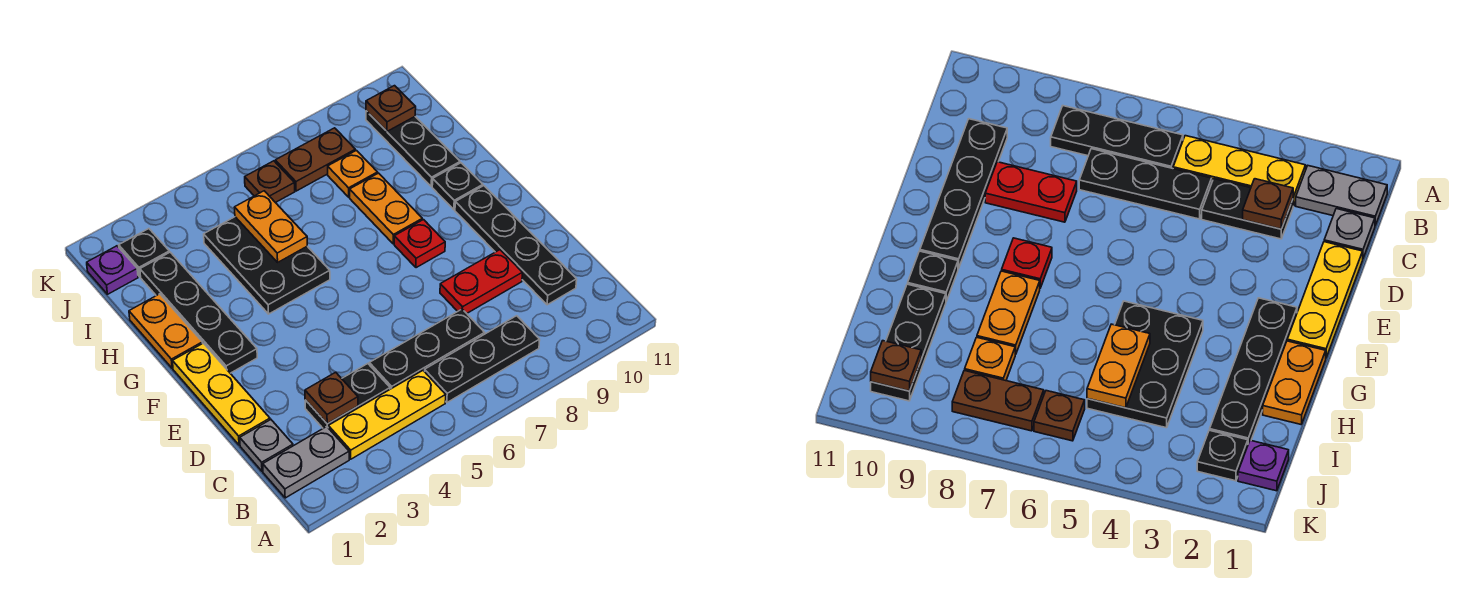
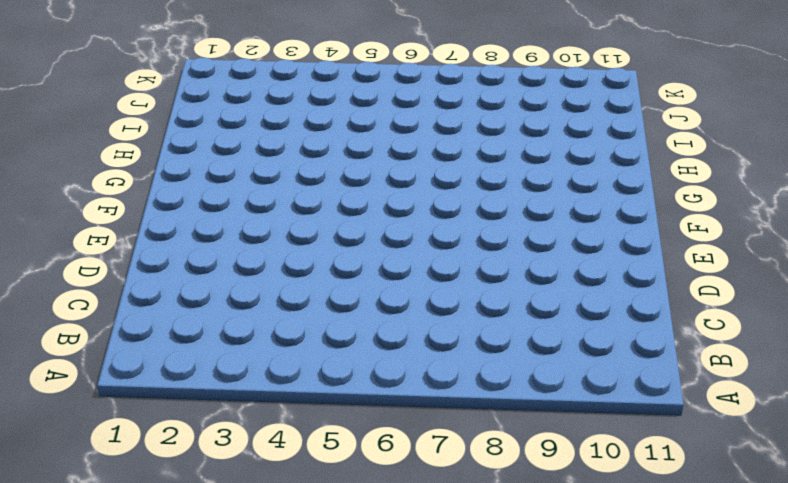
none -> grey plate B1:B2 level 1
none -> yellow plate B3:B5 level 1
none -> black plate B6:B8 level 1

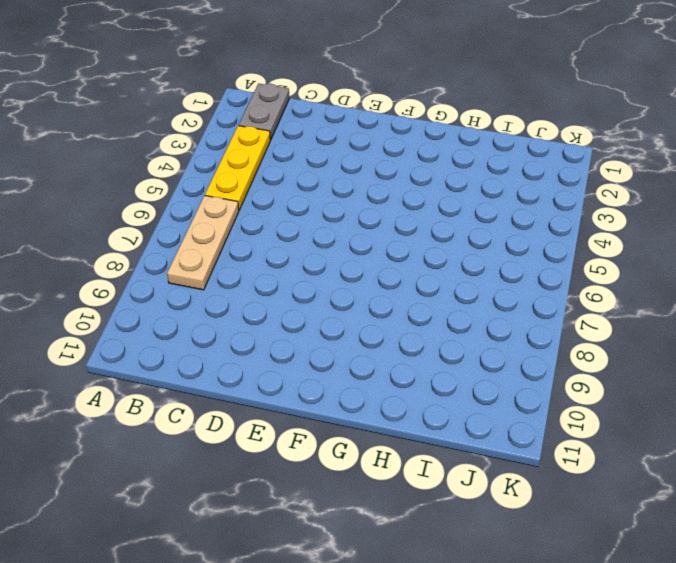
tan plate B6:B8 level 1 -> black plate B6:B8 level 1
none -> grey plate C1 level 1
none -> black plate C3:C4 level 1
none -> black plate C5:C7 level 1

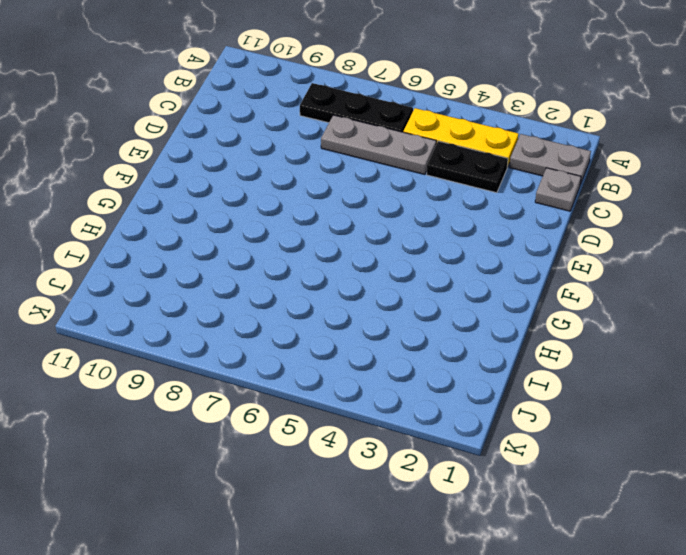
grey plate C5:C7 level 1 -> black plate C5:C7 level 1
none -> black plate C10:F10 level 1
none -> yellow plate D1:F1 level 1
none -> red plate D8:D9 level 1

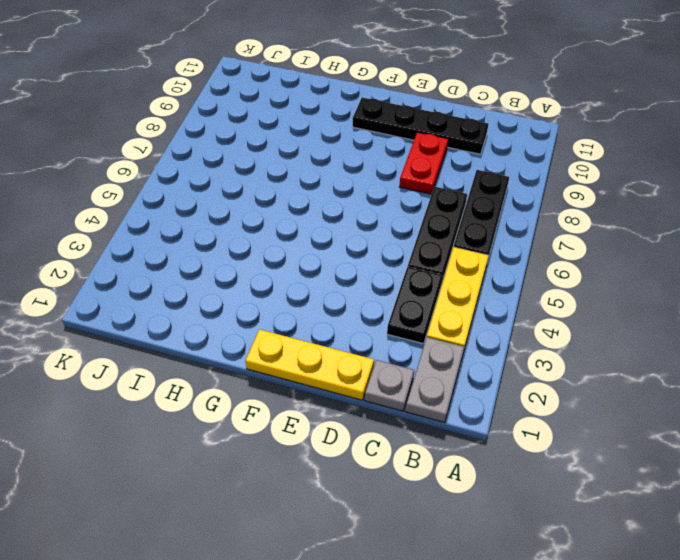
none -> black plate F2:I2 level 1
none -> red plate F8 level 1
none -> orange plate G1:H1 level 1

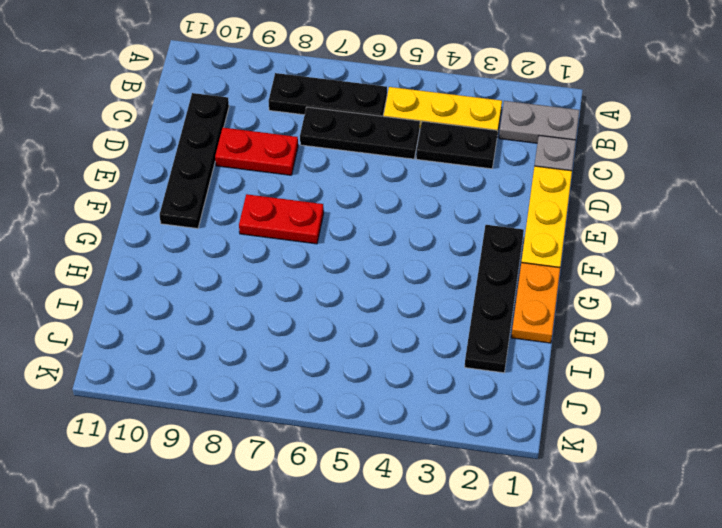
red plate F7:F8 level 1 -> red plate F8 level 1
none -> black plate G4:I5 level 1
none -> orange plate G8:H8 level 1
none -> black plate G10 level 1

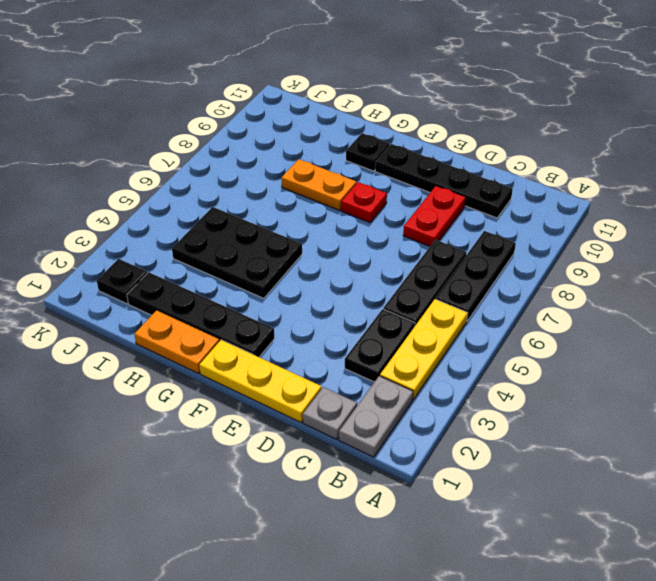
none -> black plate H10:J10 level 1
none -> orange plate I8 level 1
none -> purple plate J1 level 1

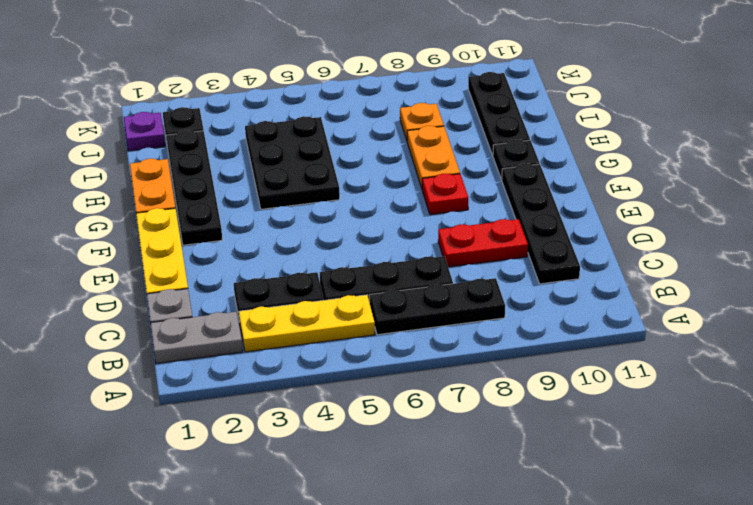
none -> brown plate J6 level 1
none -> brown plate J7:J8 level 1
none -> brown plate C3 level 2

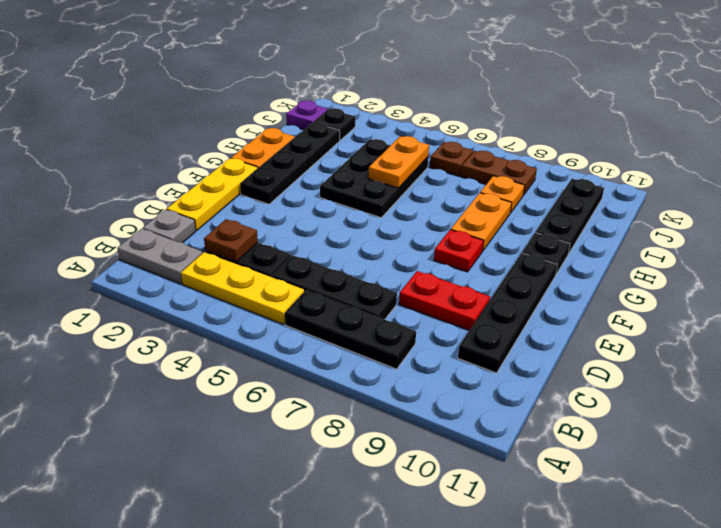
none -> brown plate J10 level 2

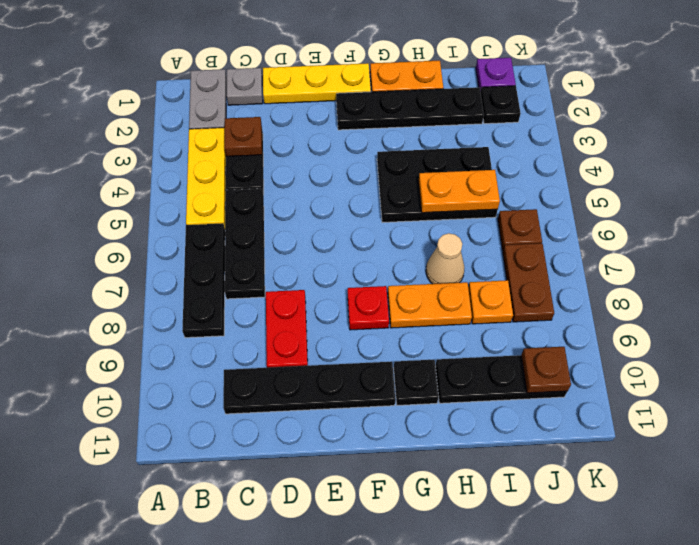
tan cone H7 level 1 -> none

